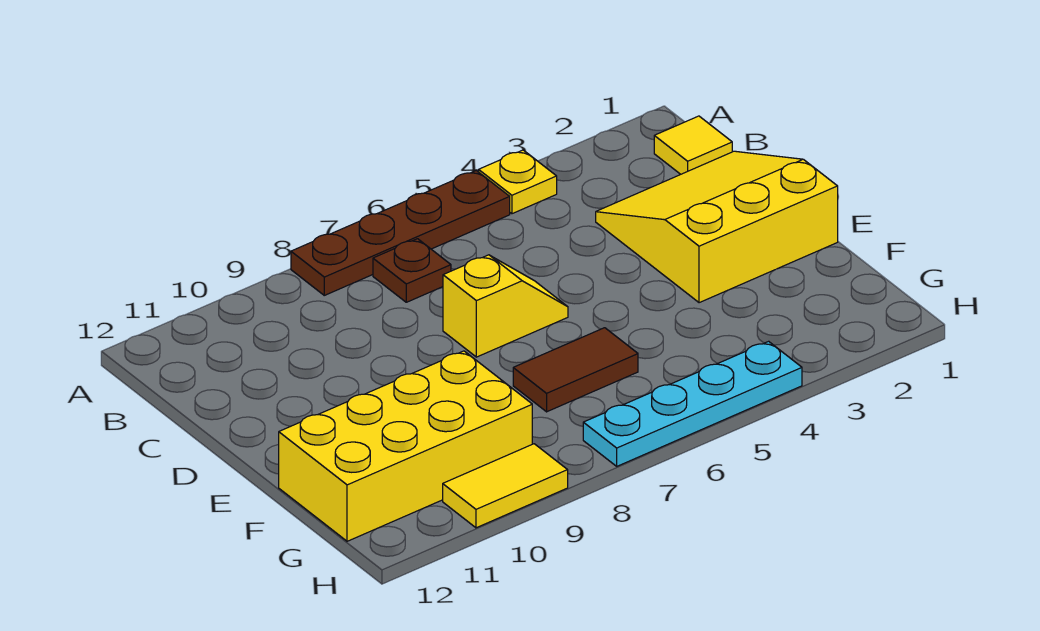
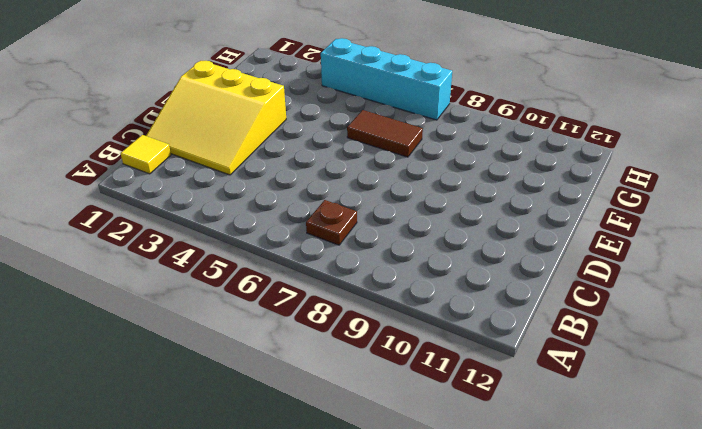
cyan brick H4:H7 level 1 -> cyan plate H4:H7 level 1
none -> yellow plate A4 level 1
none -> brown plate A5:A8 level 1

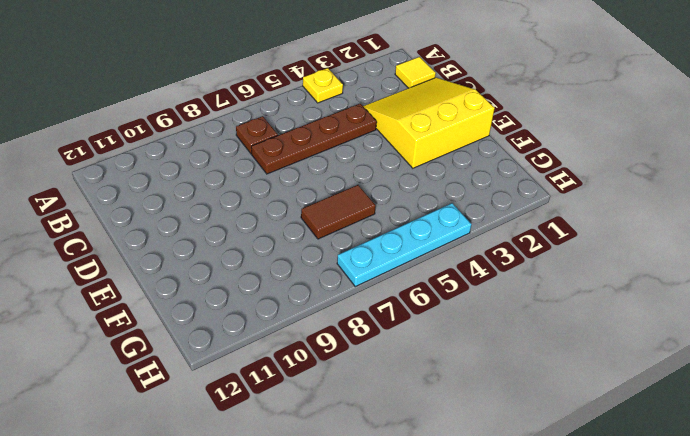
brown plate C4:C7 level 1 -> brown plate A5:A8 level 1
none -> yellow slope D6:D7 level 1 top 7
none -> yellow brick F9:G12 level 1

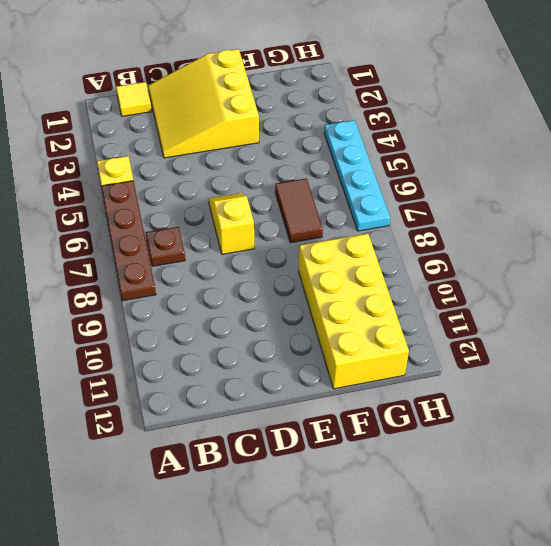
none -> yellow tile H9:H10 level 1

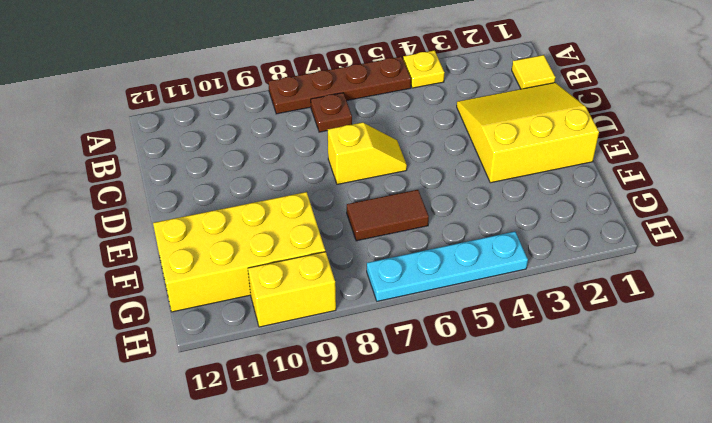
yellow brick H9:H10 level 1 -> yellow tile H9:H10 level 1

